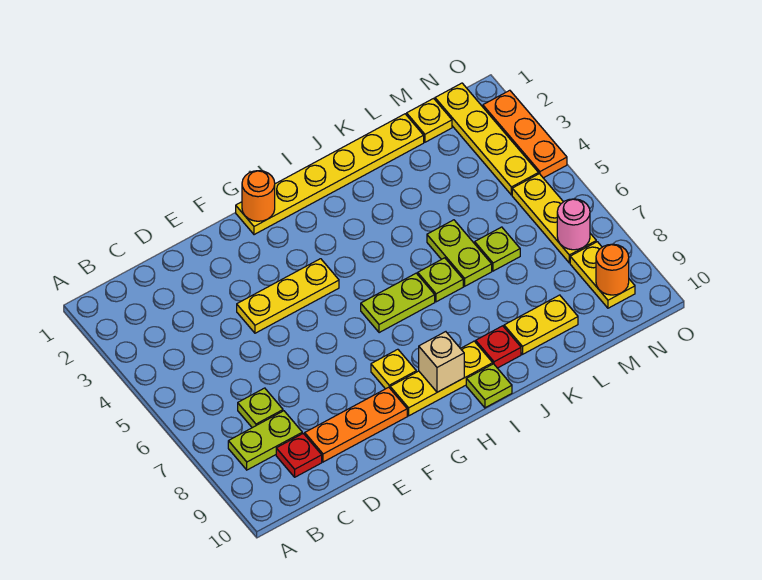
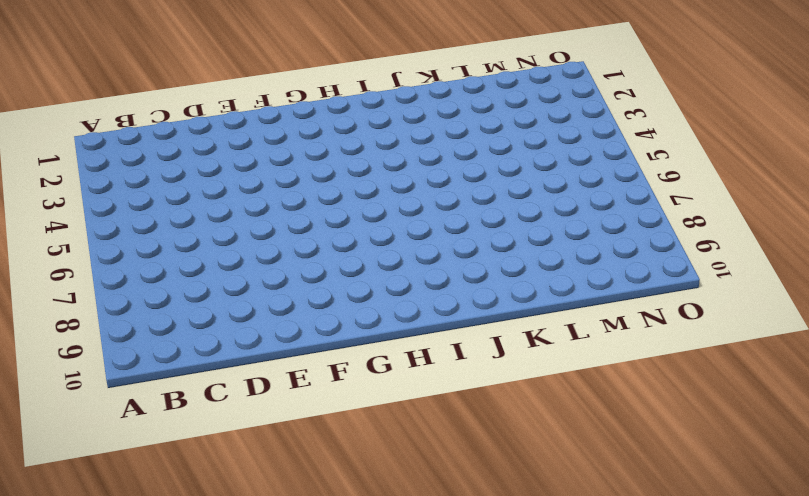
none -> lime plate B8:C8 level 1
none -> lime plate C7 level 1
none -> red plate C9 level 1

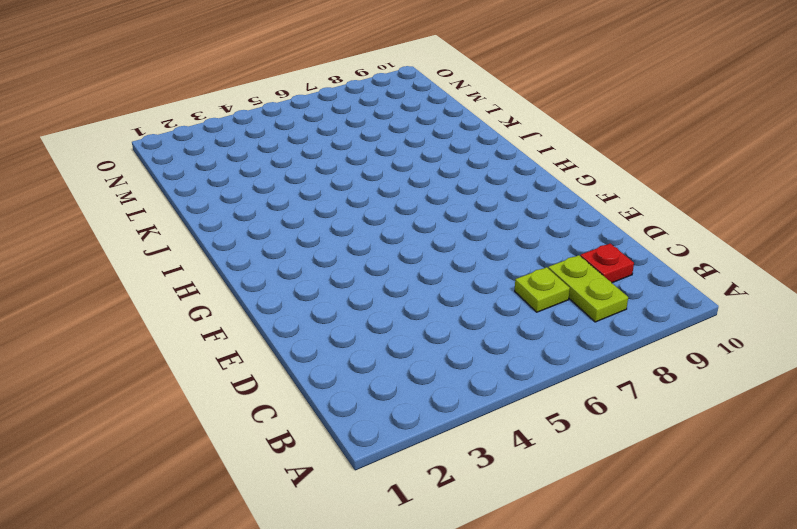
none -> orange plate D9:F9 level 1
none -> yellow plate E4:G4 level 1
none -> yellow plate G1:L1 level 1

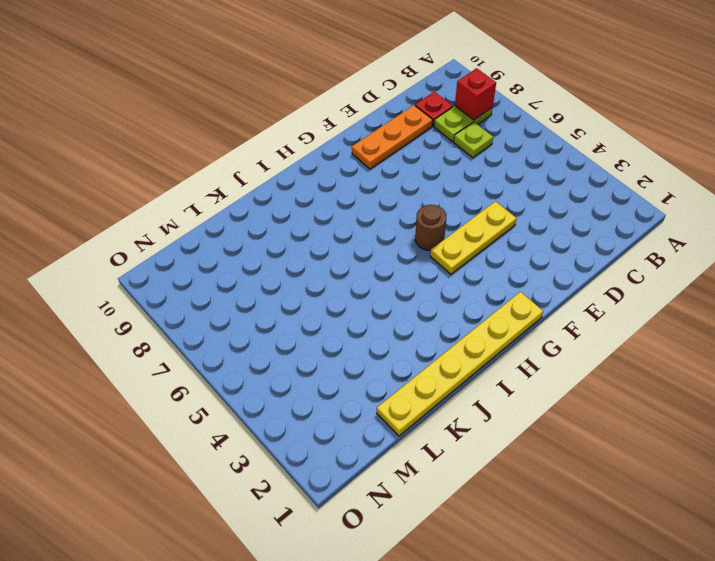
red brick B8 level 2 -> none
brown round brick G5 level 1 -> none
none -> yellow plate G8 level 1
none -> yellow plate G9:I9 level 1
none -> lime plate H6:I6 level 1

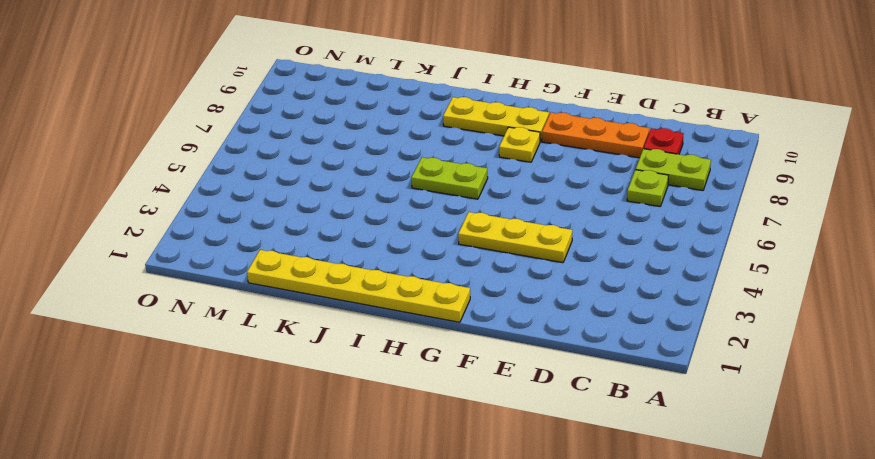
none -> lime plate I10 level 1
none -> lime plate J6 level 1
none -> red plate J9 level 1

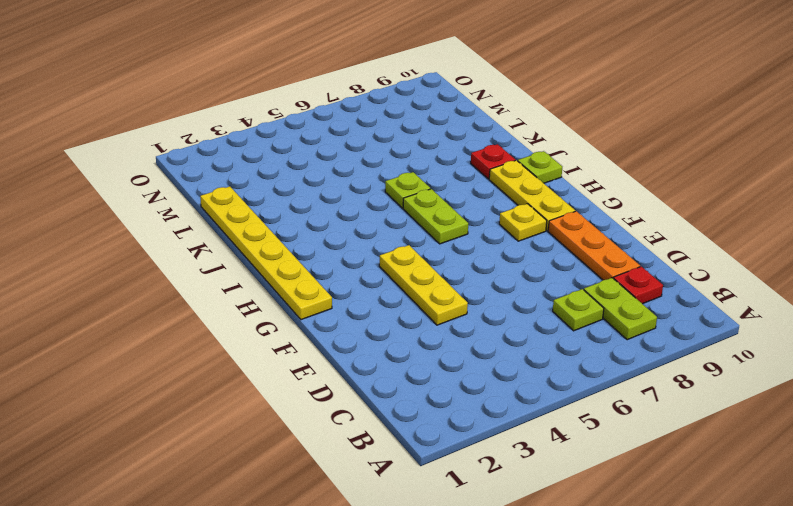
none -> lime plate K5:K6 level 1
none -> yellow plate K9:L9 level 1
none -> lime plate L6 level 1

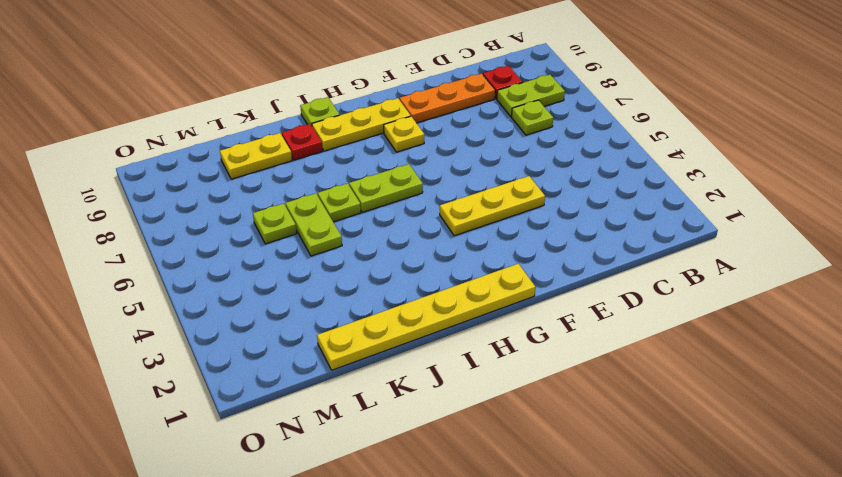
none -> yellow plate M1 level 1
none -> yellow plate N1:N4 level 1
none -> yellow plate N5:N7 level 1

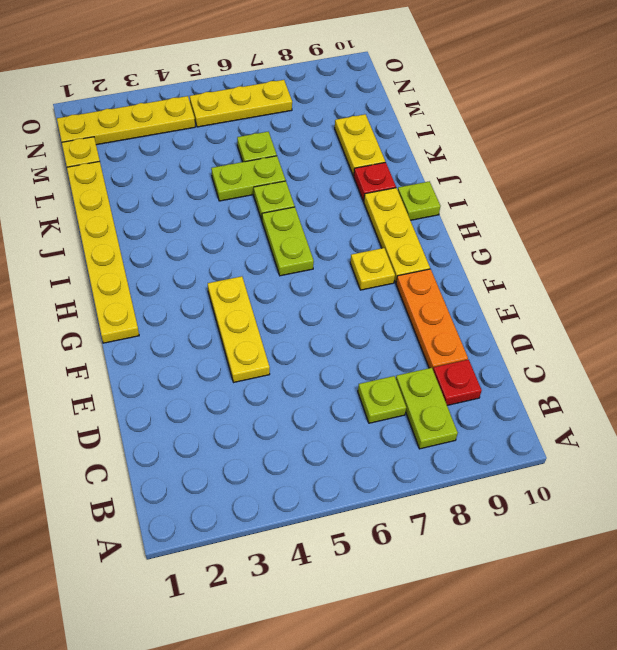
none -> yellow plate N8:N9 level 1
none -> orange plate O2:O4 level 1
none -> orange round brick G1 level 2

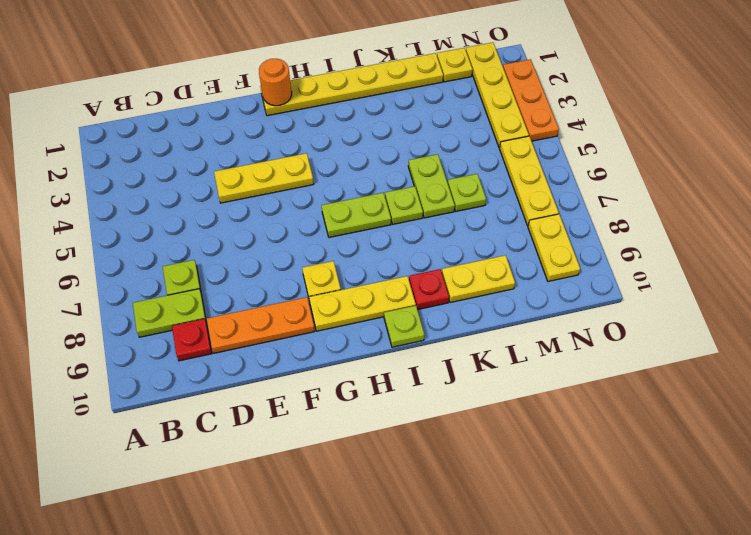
none -> tan brick H9 level 2
none -> pink round brick N7 level 2
none -> orange round brick N9 level 2

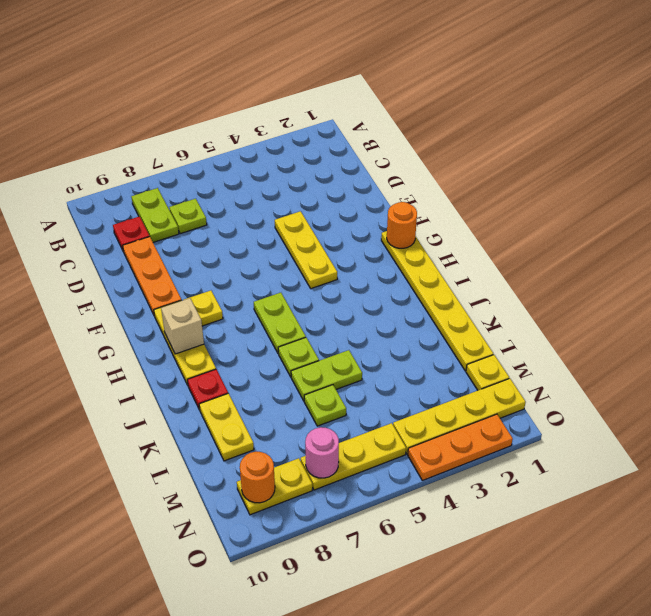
none -> lime plate I10 level 1

